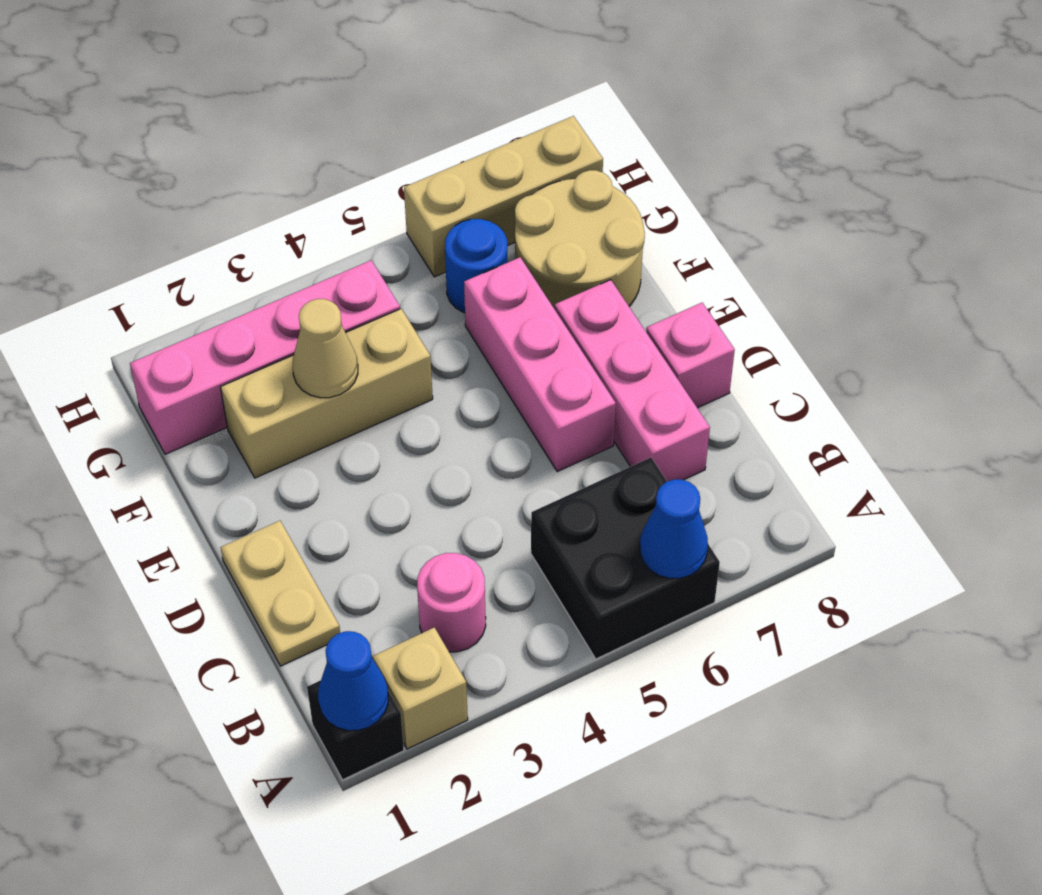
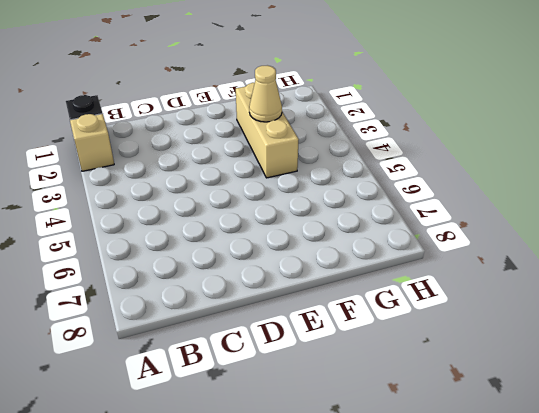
none -> black brick A5:B6 level 1
none -> pink round brick B3 level 1
none -> tan plate C1:D1 level 1

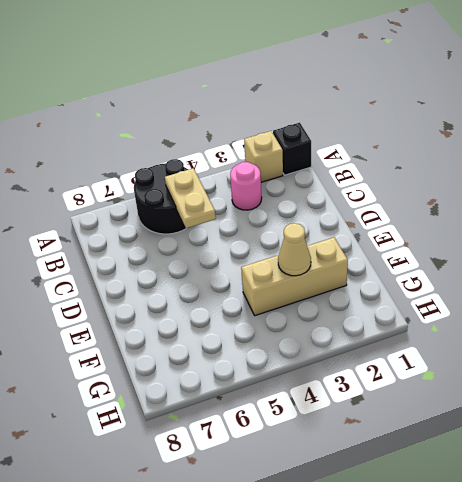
black round brick A5:B6 level 1 -> black brick A5:B6 level 1
tan plate B5:C5 level 2 -> tan plate C1:D1 level 1
none -> pink brick C7:E7 level 1
none -> pink brick D6:F6 level 1
none -> pink brick D8 level 1

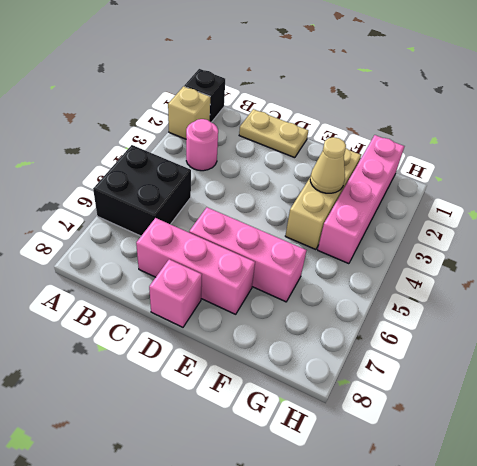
none -> tan round brick F7:G8 level 1
none -> blue round brick G6 level 1
none -> tan brick H6:H8 level 1

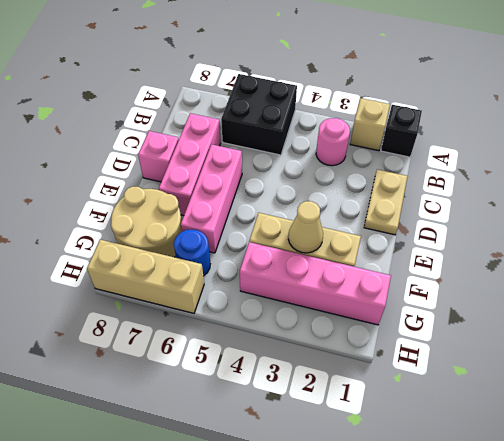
none -> blue cone A1 level 2
none -> blue cone A6 level 2

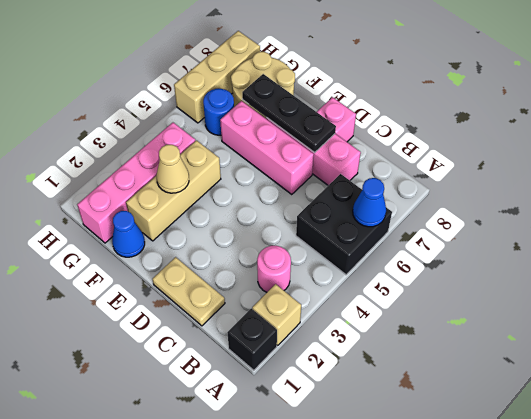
black plate D7:F7 level 2 -> none
blue cone F1 level 1 -> blue cone A1 level 2

